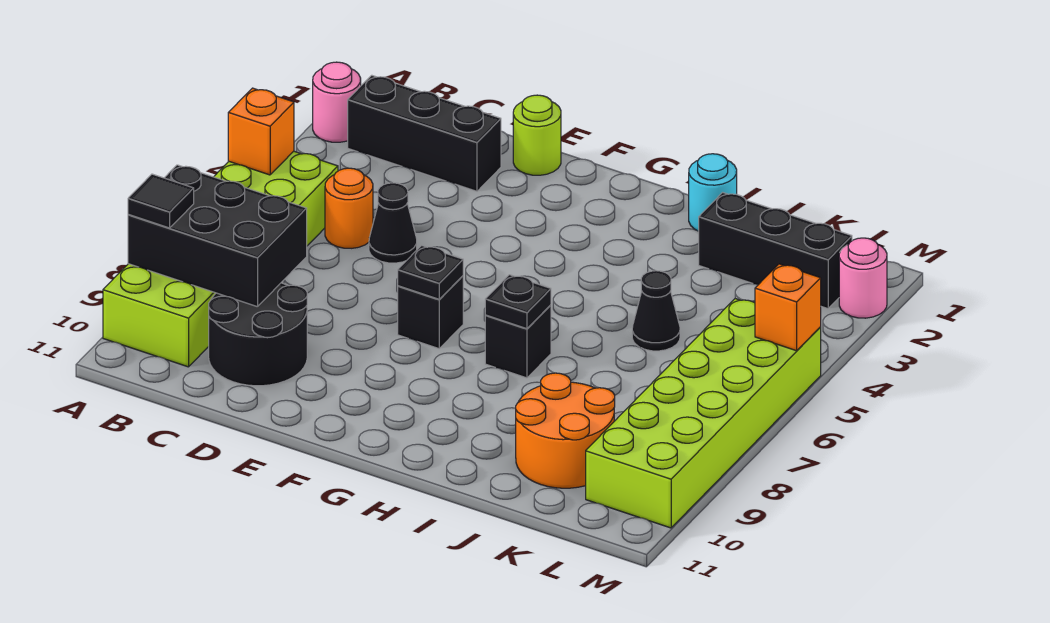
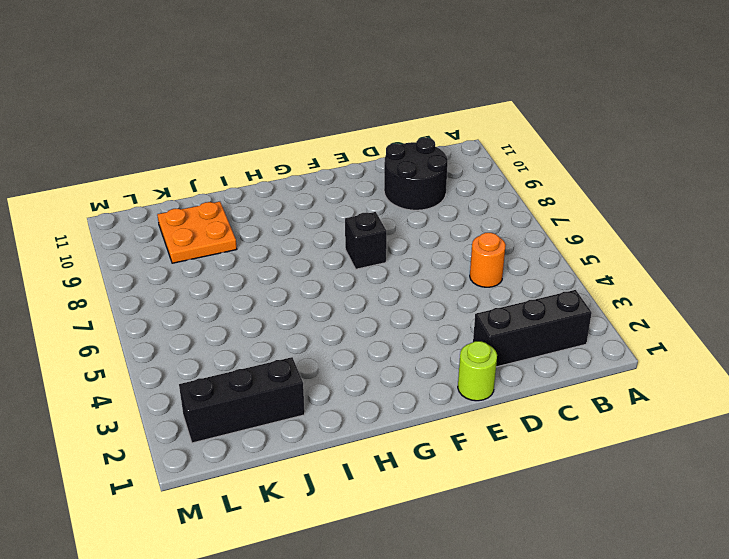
orange plate J9:K10 level 1 -> orange round brick J9:K10 level 1
none -> pink round brick A2 level 1
none -> lime brick A5:B10 level 1
none -> black cone D5 level 1

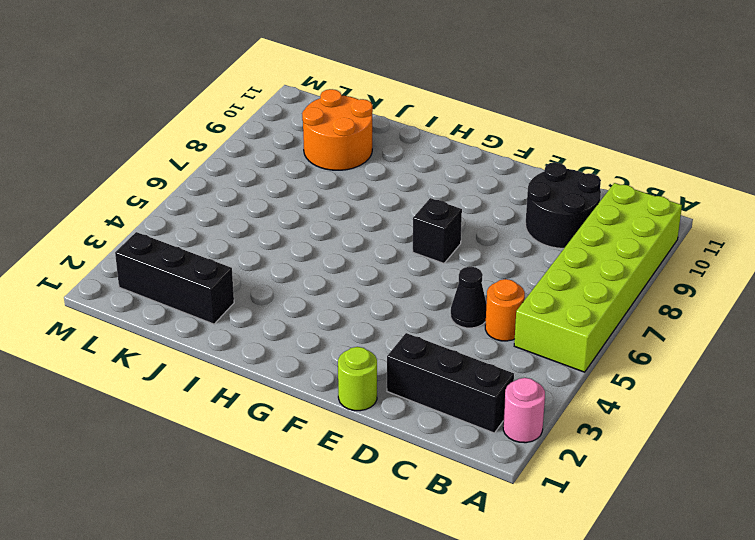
none -> black brick H7 level 1
none -> cyan round brick I1 level 1
none -> black cone J5 level 1

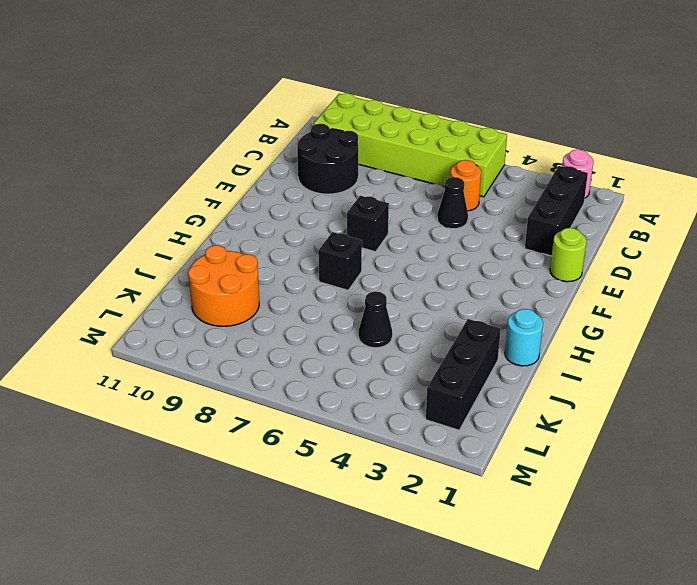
none -> lime brick L5:M10 level 1
none -> pink round brick M2 level 1
none -> orange brick A5 level 2

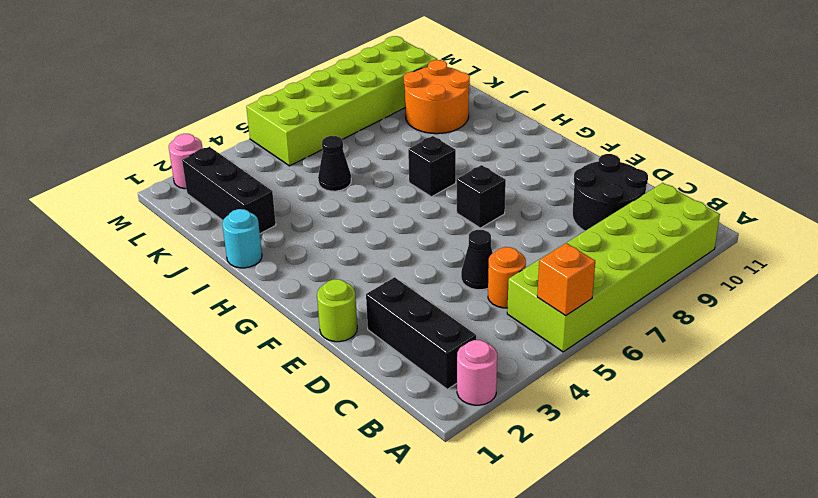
none -> black brick A8:C9 level 2
none -> black plate F7 level 2
none -> black plate H7 level 2

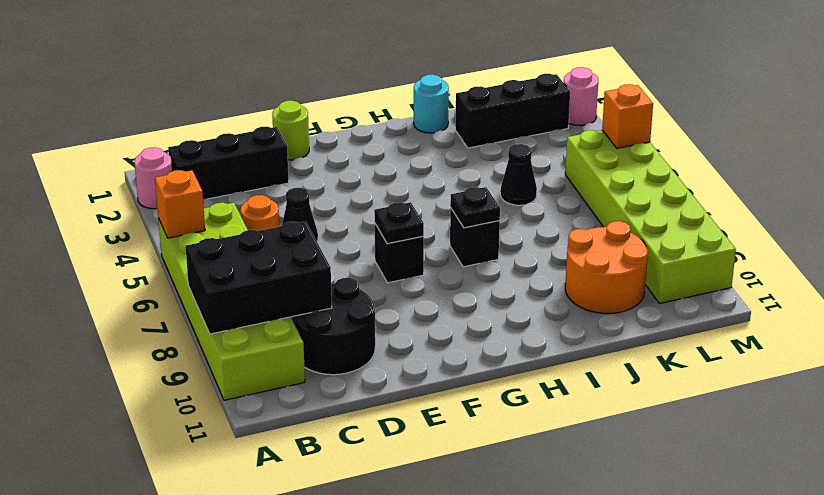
none -> black tile A9 level 3

